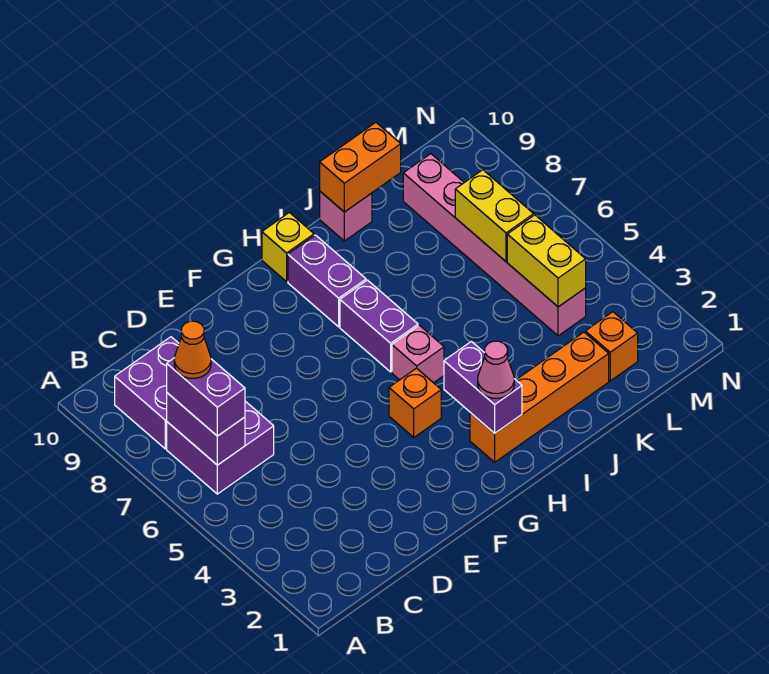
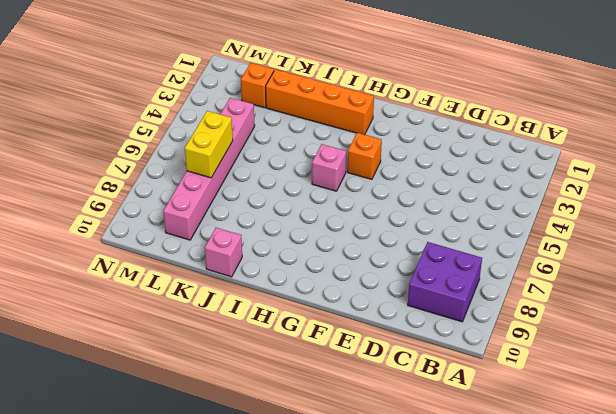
none -> purple brick B6:C7 level 1
none -> purple brick H6:H7 level 1
none -> purple brick H8:H9 level 1

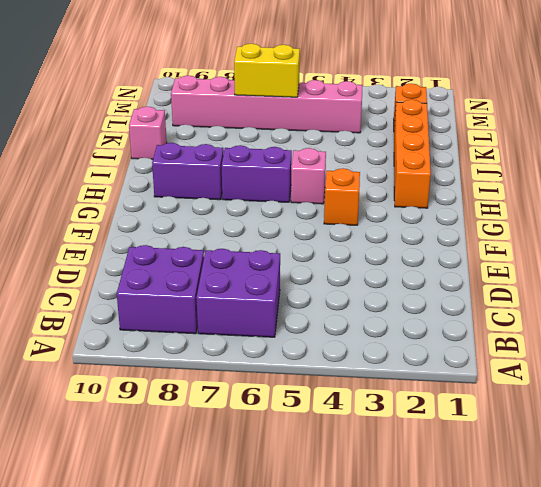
none -> yellow brick H10 level 1
none -> purple brick B6:B7 level 2
none -> purple brick H2:H3 level 2

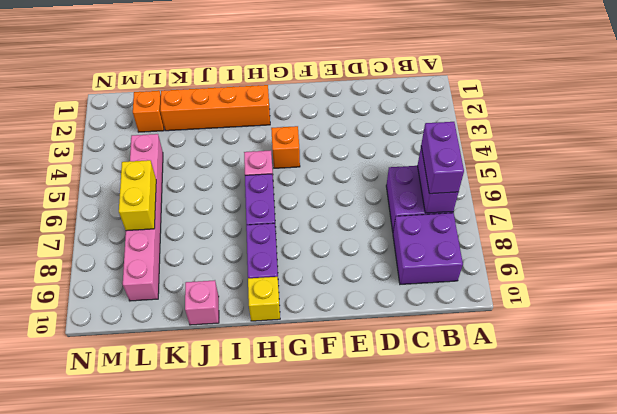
none -> purple brick H2:H3 level 2
none -> orange brick J10:K10 level 2
none -> yellow brick L4:L5 level 2

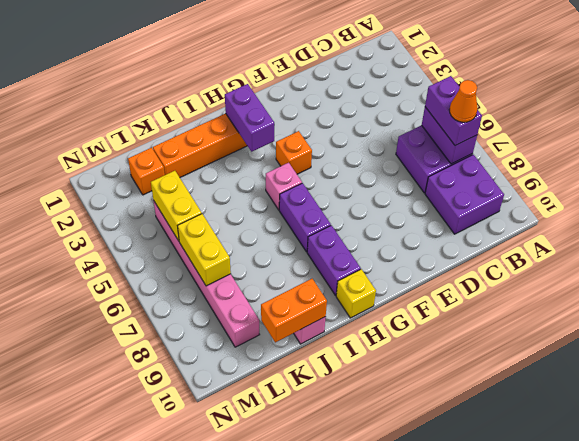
none -> pink cone H2 level 3

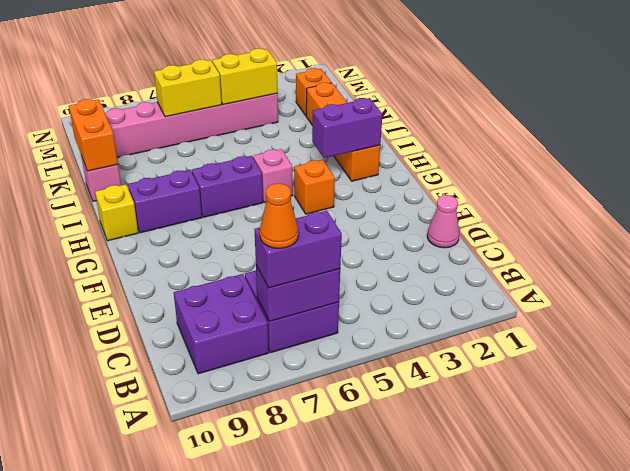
pink cone D1 level 1 -> pink cone H2 level 3

